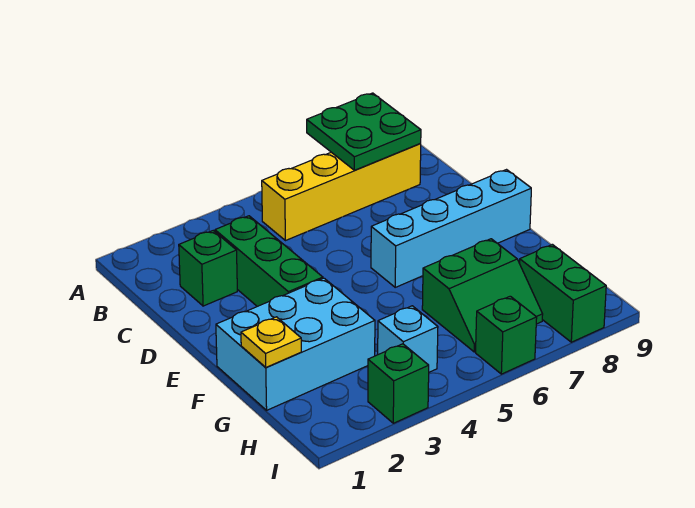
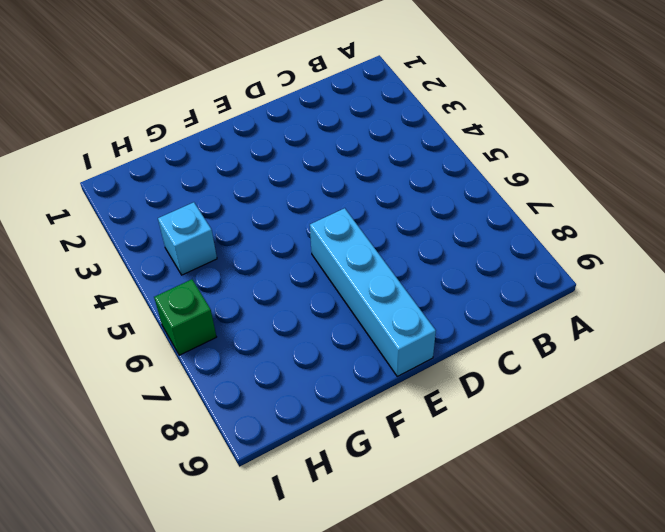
none -> yellow brick B5:B8 level 1
none -> green brick C2 level 1
none -> green brick C3:E3 level 1

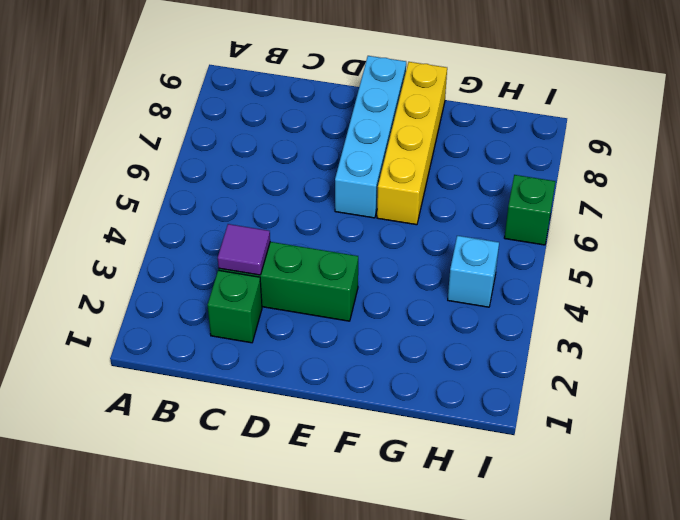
purple tile C3 level 2 -> none
yellow brick F6:F9 level 1 -> yellow brick B5:B8 level 1
none -> cyan brick F1:G3 level 1
none -> green slope G6:H7 level 1 top G
none -> green brick H8:I8 level 1

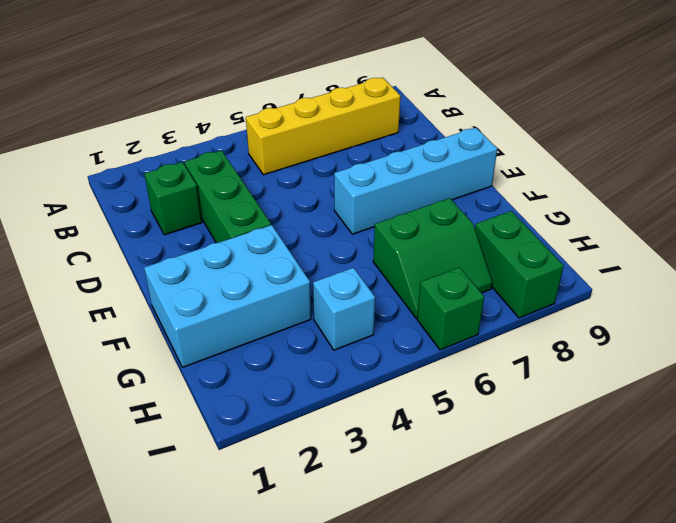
none -> green brick I3 level 1
none -> green plate A7:B8 level 2
none -> yellow plate G1 level 2

